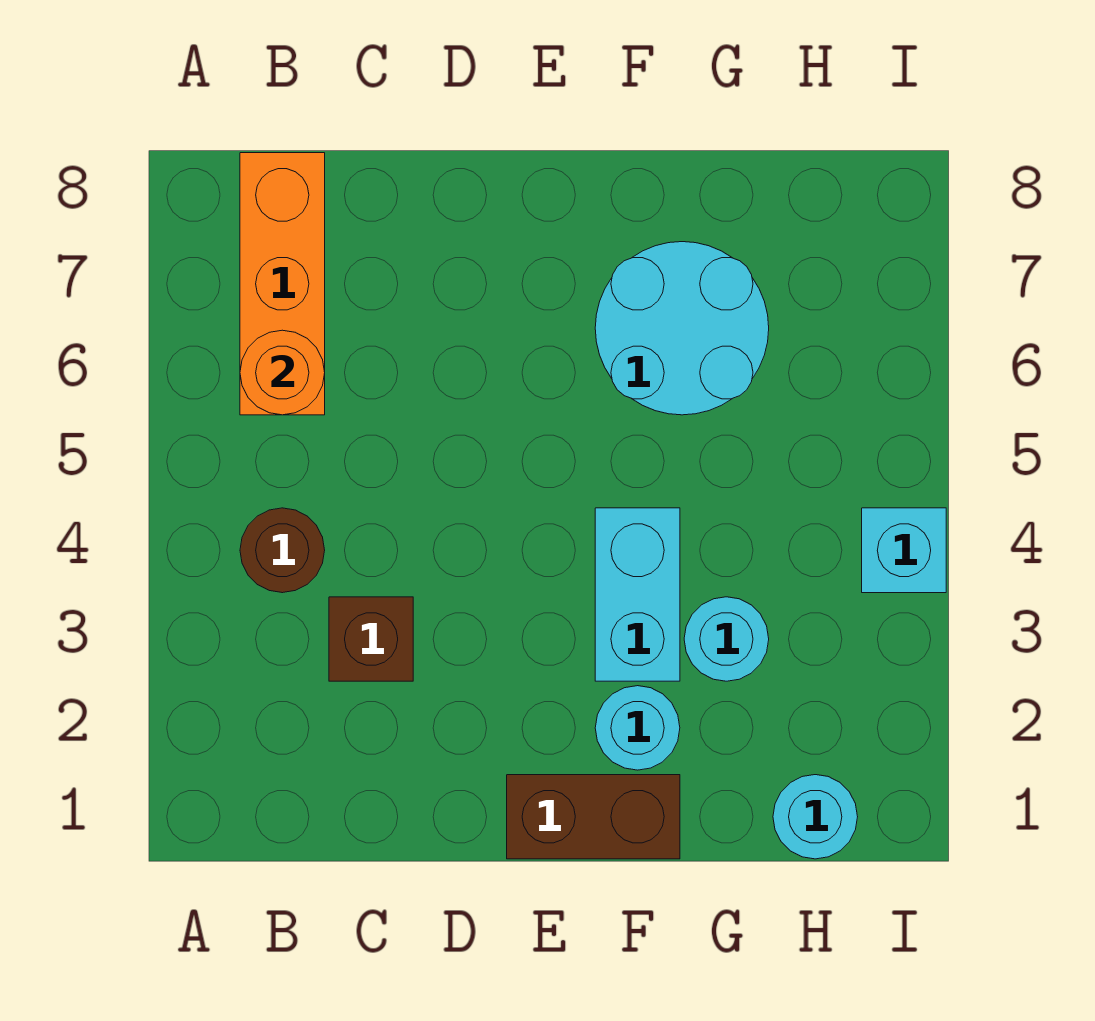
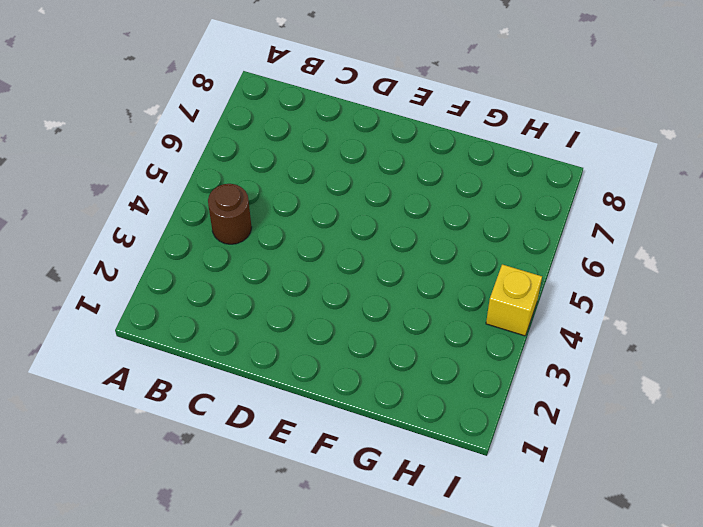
yellow brick I4 level 1 -> cyan brick I4 level 1
none -> orange brick B6:B8 level 1
none -> brown brick C3 level 1

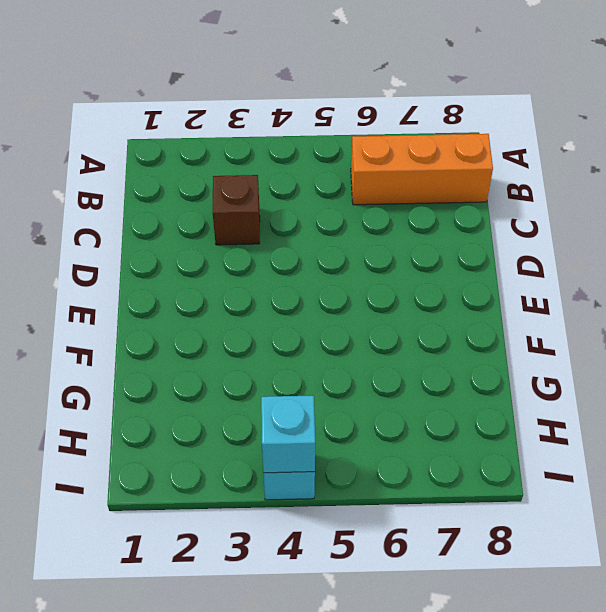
cyan brick I4 level 2 -> none
none -> brown round brick B4 level 1
none -> brown brick E1:F1 level 1

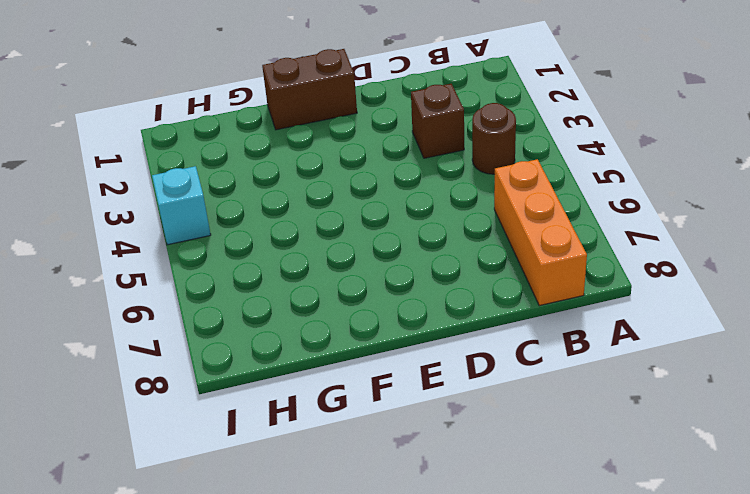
none -> cyan round brick F2 level 1
none -> cyan brick F3:F4 level 1

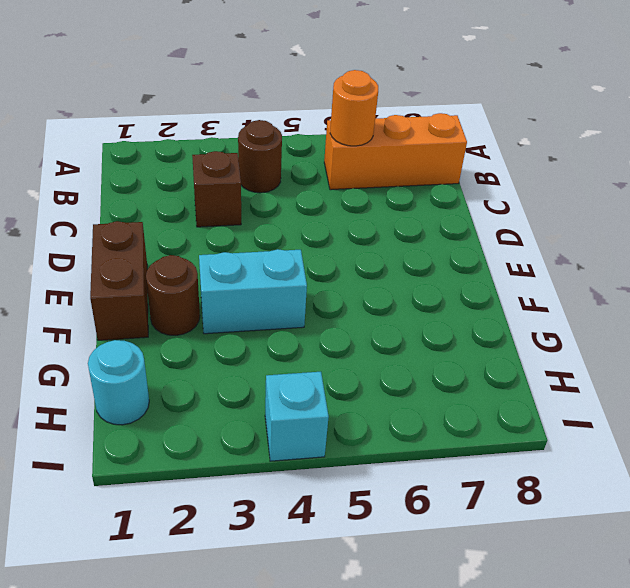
brown round brick F2 level 1 -> cyan round brick F2 level 1
none -> cyan round brick F6:G7 level 1
none -> cyan round brick G3 level 1

